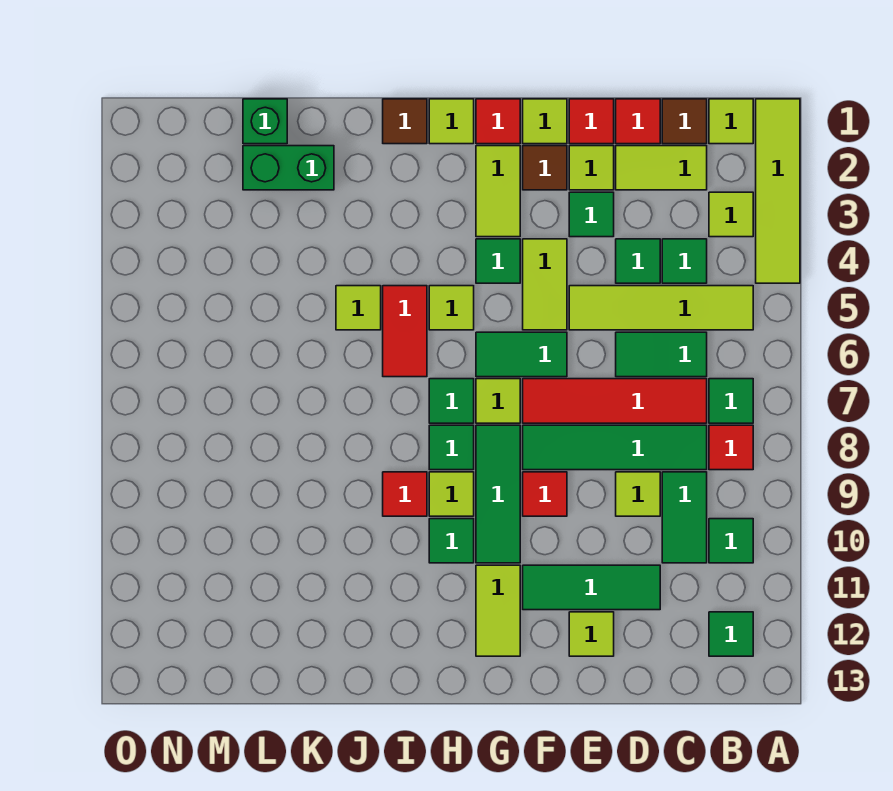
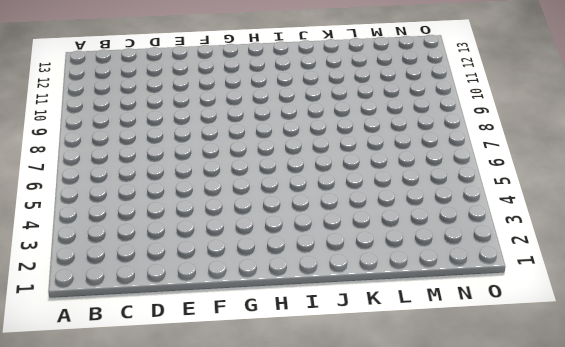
none -> lime tile A1:A4 level 1
none -> lime tile B1 level 1
none -> lime tile B3 level 1
none -> lime tile B5:E5 level 1

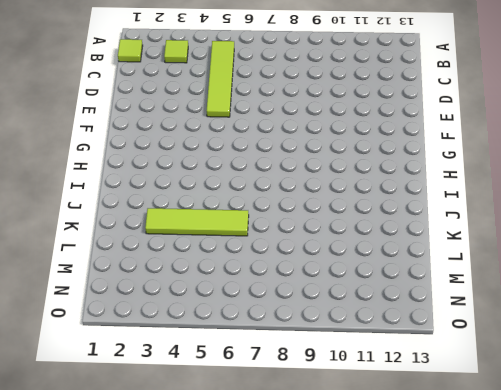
lime tile K3:K6 level 1 -> lime tile A1:A4 level 1
none -> green tile B7 level 1
none -> red tile B8 level 1
none -> green tile B10 level 1
none -> green tile B12 level 1

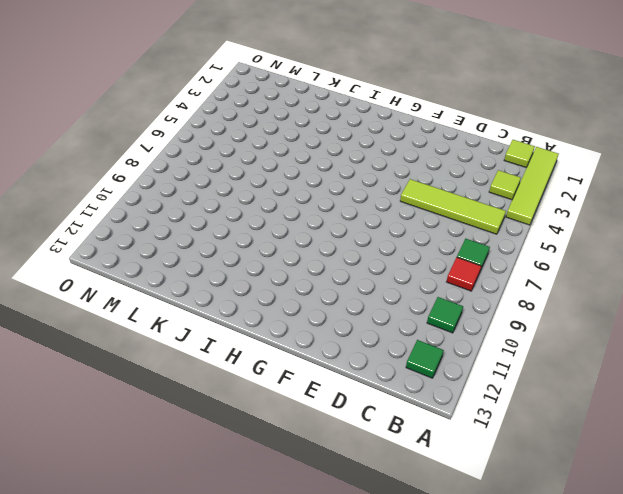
none -> brown tile C1 level 1
none -> lime tile C2:D2 level 1
none -> green tile C4 level 1
none -> green tile C6:D6 level 1

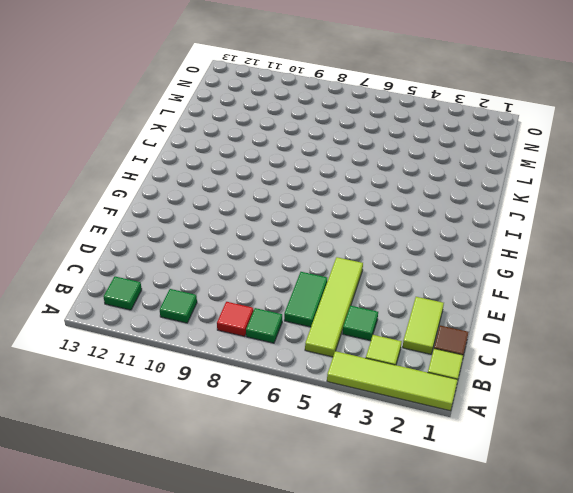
none -> red tile C7:F7 level 1
none -> green tile C8:F8 level 1
none -> green tile C9:C10 level 1
none -> red tile D1 level 1

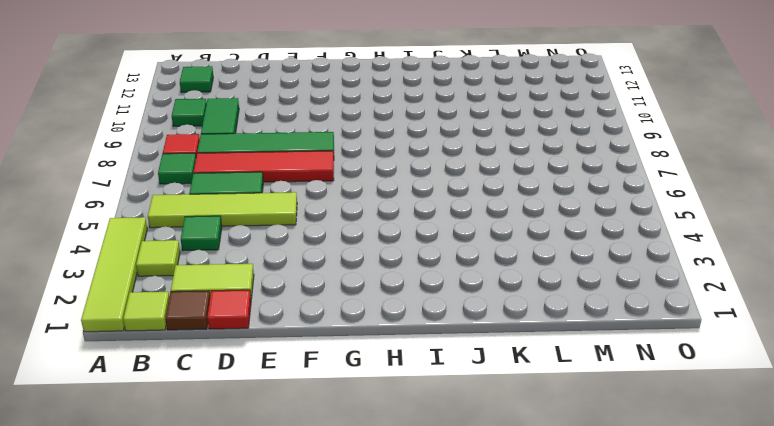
none -> green tile D4 level 1
none -> lime tile D9 level 1
none -> green tile D11:F11 level 1
none -> red tile E1 level 1

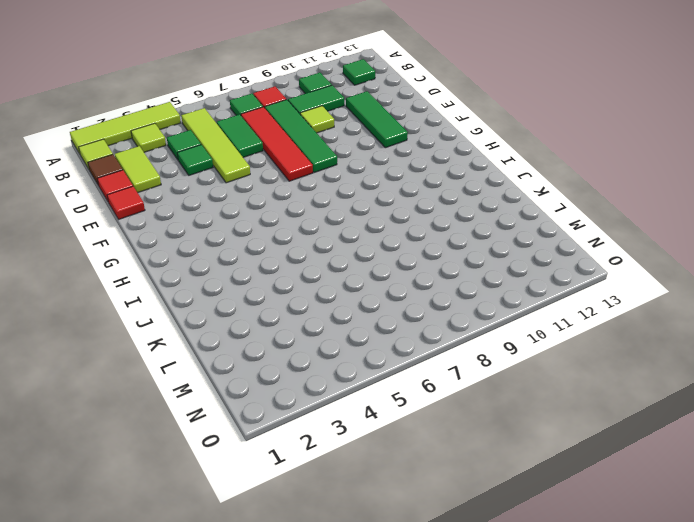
none -> lime tile E2 level 1
none -> green tile E3 level 1
none -> lime tile E12 level 1
none -> lime tile F1 level 1

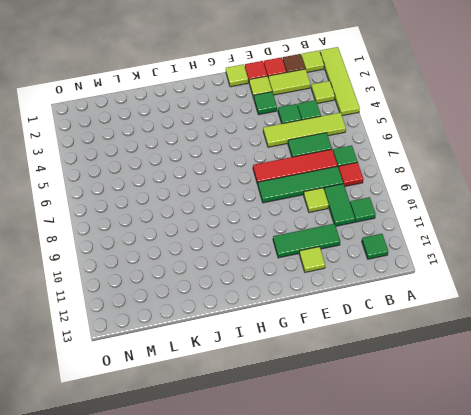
none -> brown tile F2 level 1
none -> lime tile F4:F5 level 1
none -> green tile F6:G6 level 1
none -> red tile F9 level 1

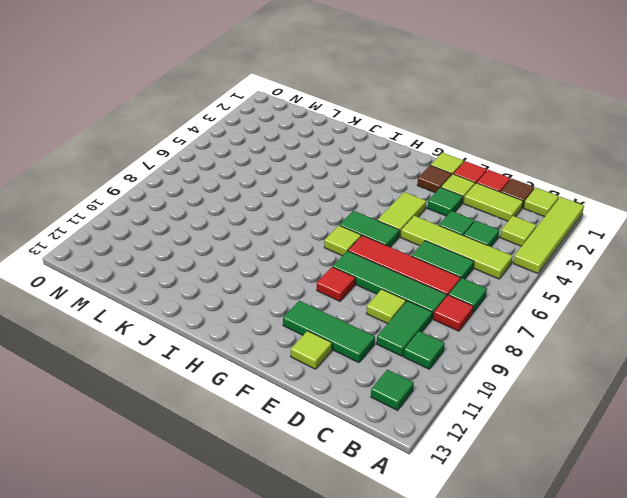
none -> red tile G1 level 1
none -> lime tile G2:G3 level 1
none -> green tile G4 level 1
none -> green tile G8:G10 level 1

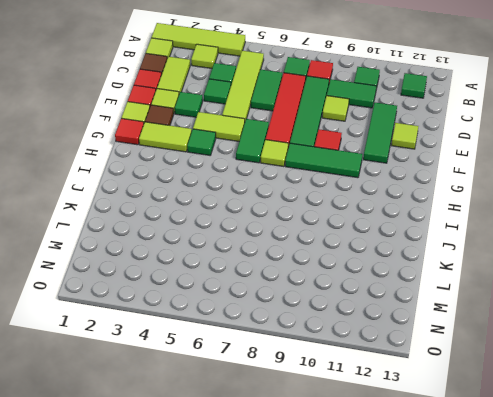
none -> lime tile G11:G12 level 1
none -> lime tile H1 level 1
none -> lime tile H5 level 1
none -> green tile H7 level 1

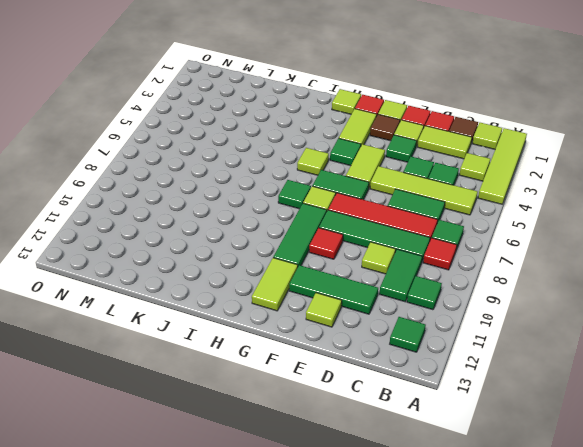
none -> green tile H8 level 1
none -> lime tile H9 level 1
none -> green tile H10 level 1
none -> brown tile I1 level 1

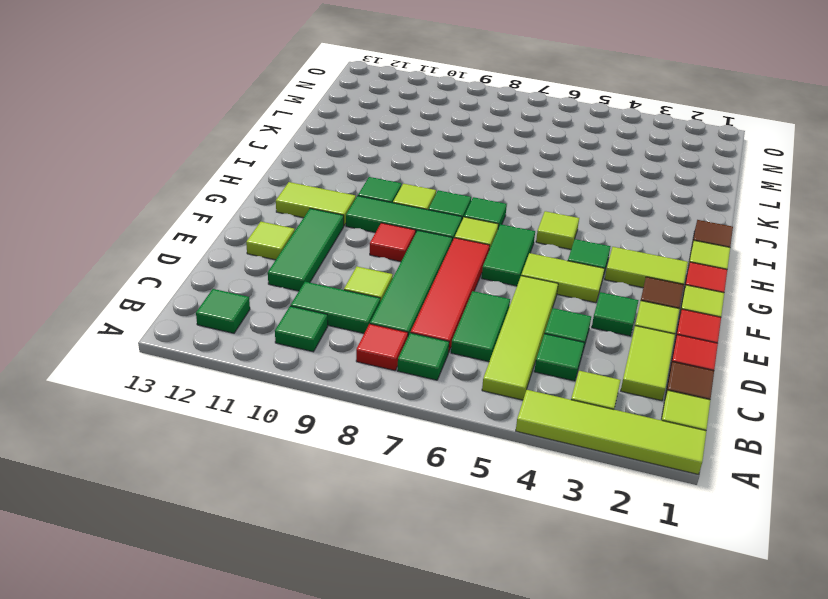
none -> red tile I5:I6 level 1
none -> red tile I9 level 1
none -> lime tile J5 level 1
none -> green brick K2:L2 level 1

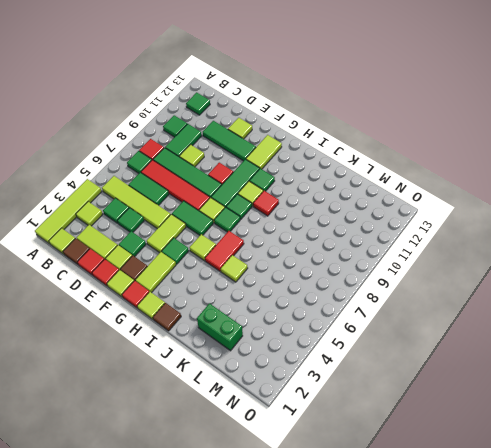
none -> green brick L1 level 1

